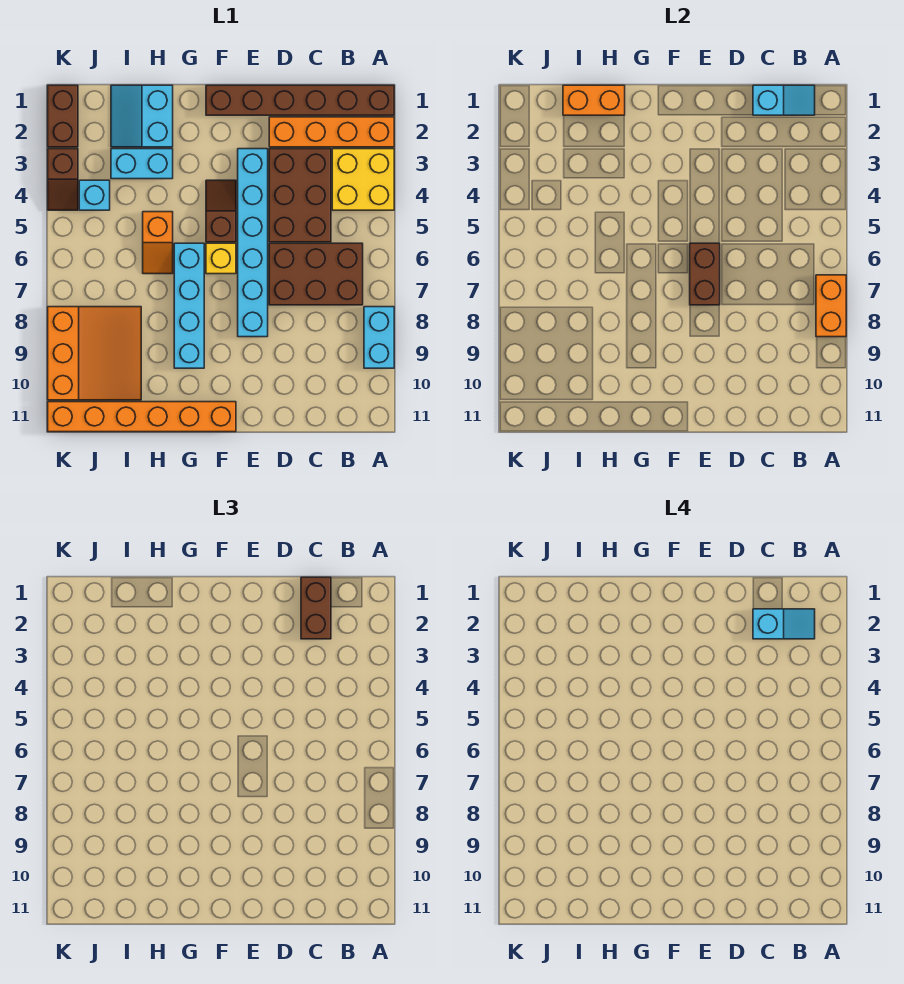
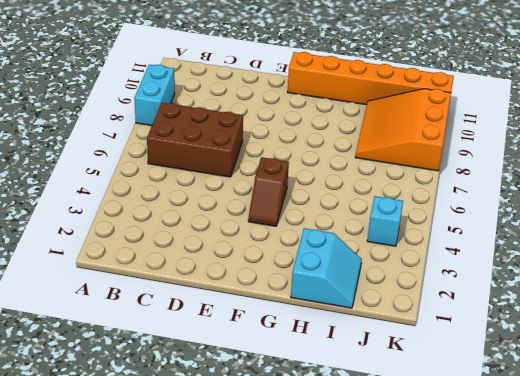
none -> brown brick A1:F1 level 1
none -> orange brick A2:D2 level 1
none -> yellow brick A3:B4 level 1

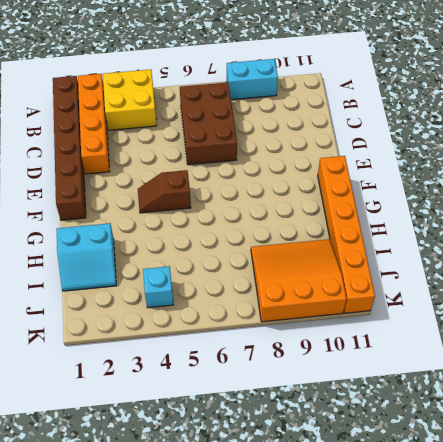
none -> brown brick C3:D5 level 1
none -> cyan brick E3:E8 level 1
none -> yellow brick F6 level 1

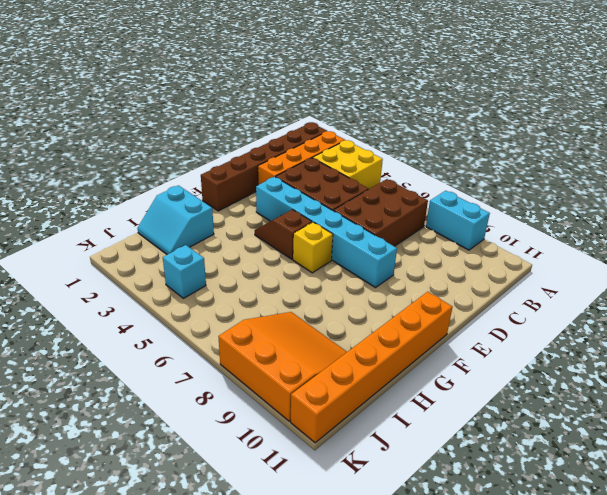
none -> cyan brick G6:G9 level 1
none -> cyan brick H3:I3 level 1
none -> orange slope H5:H6 level 1 top 5

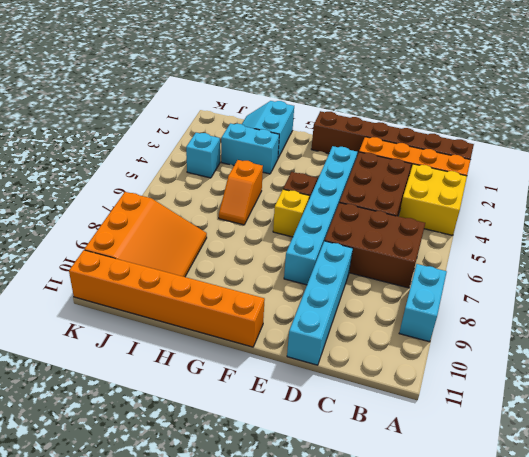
cyan brick D8:D11 level 1 -> cyan brick G6:G9 level 1
none -> brown brick K1:K2 level 1
none -> brown slope K3:K4 level 1 top 3
none -> orange brick A7:A8 level 2

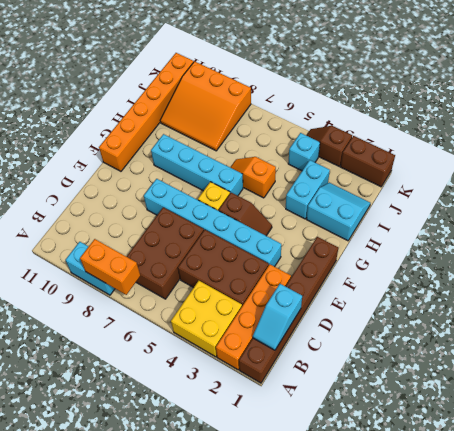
none -> brown brick E6:E7 level 2
none -> orange brick H1:I1 level 2
none -> brown brick C1:C2 level 3

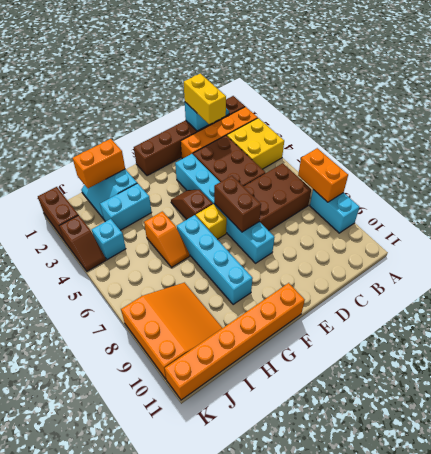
yellow brick C1:C2 level 3 -> brown brick C1:C2 level 3
none -> cyan slope B2:C2 level 4 top C

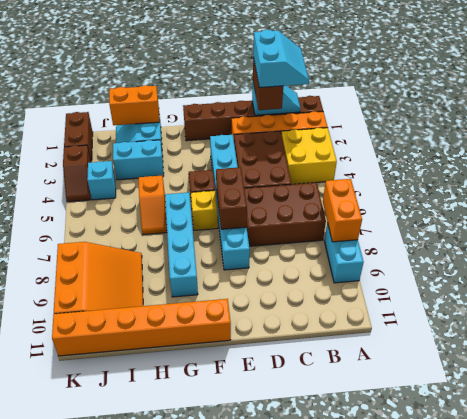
cyan slope B1:C2 level 4 top C -> cyan slope B2:C2 level 4 top C

